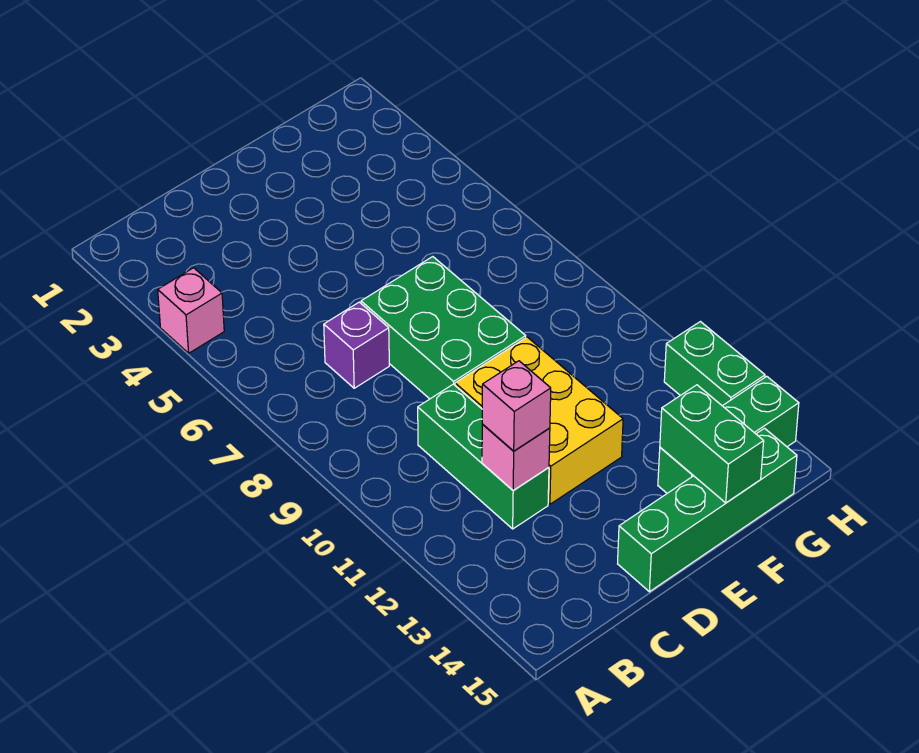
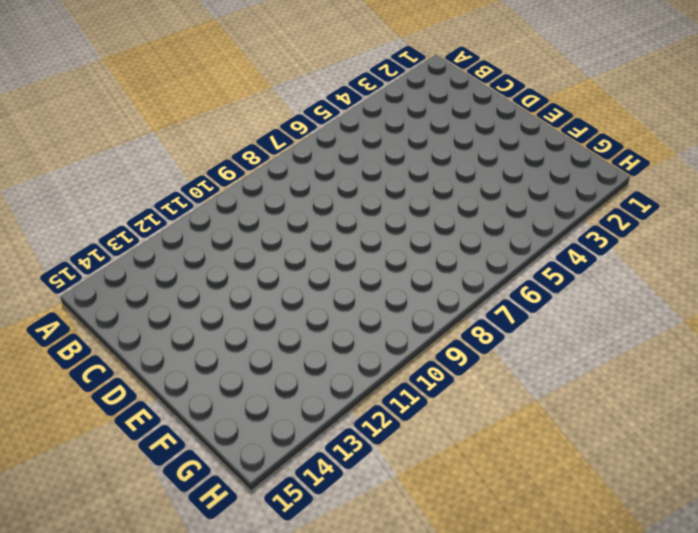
none -> pink brick A4 level 1
none -> purple brick C7 level 1

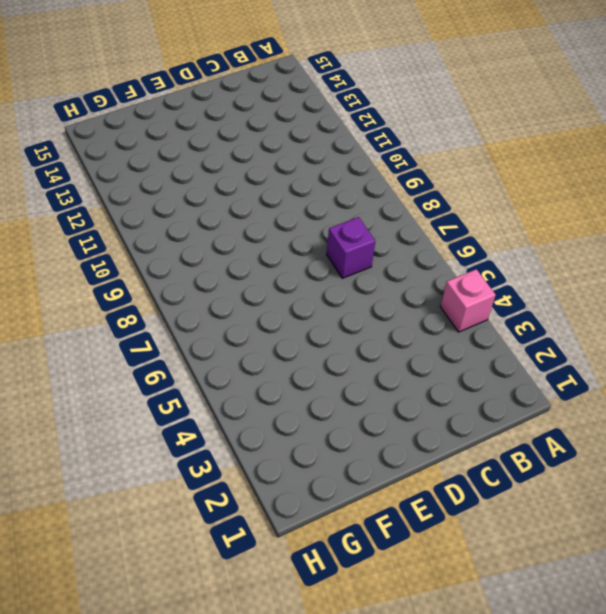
none -> green brick C10:C12 level 1
none -> green brick D7:E9 level 1

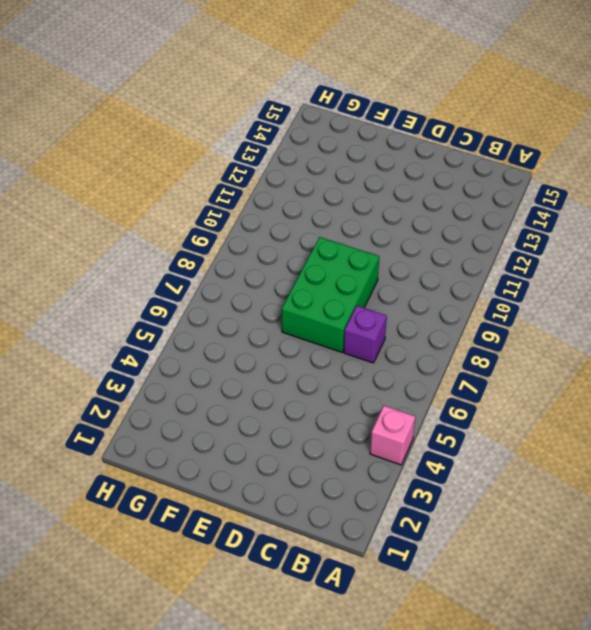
none -> green brick C10:C12 level 1
none -> yellow brick D10:E12 level 1

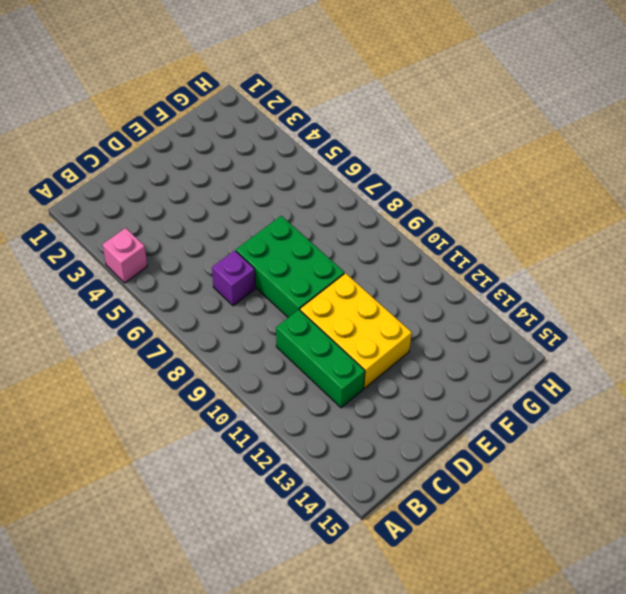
none -> green brick D15:G15 level 1
none -> green brick F14:H14 level 1

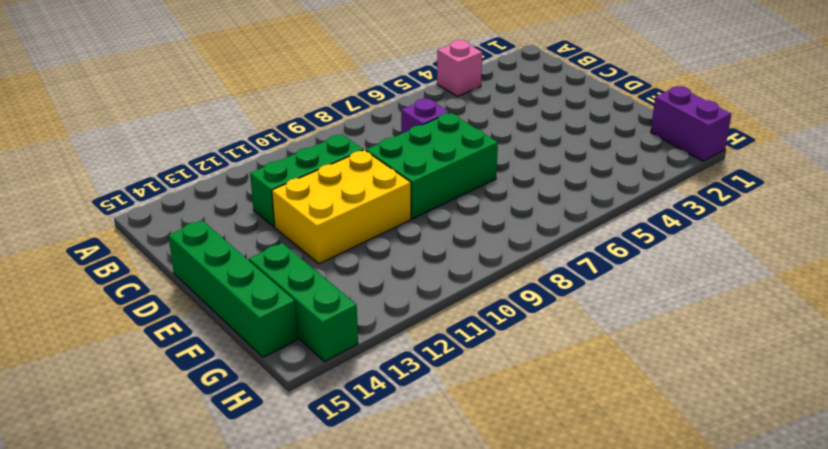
purple brick G1:H1 level 1 -> none
none -> green brick H12:H13 level 1
none -> pink brick C12 level 2

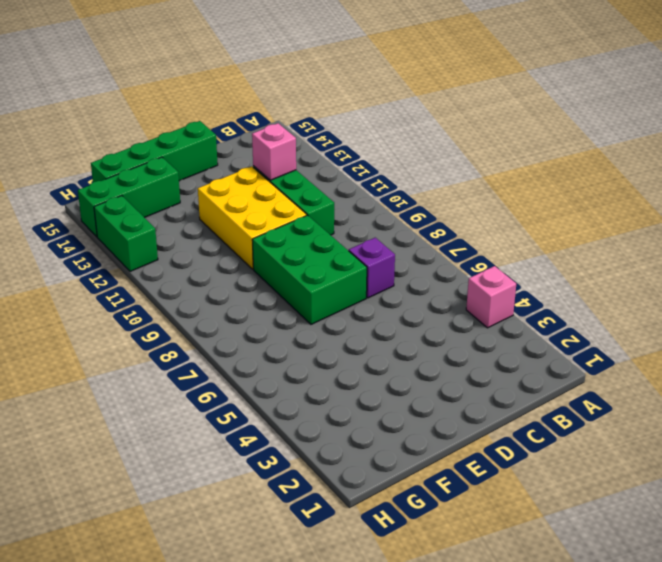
none -> green brick F14:F15 level 2
none -> pink brick C12 level 3

